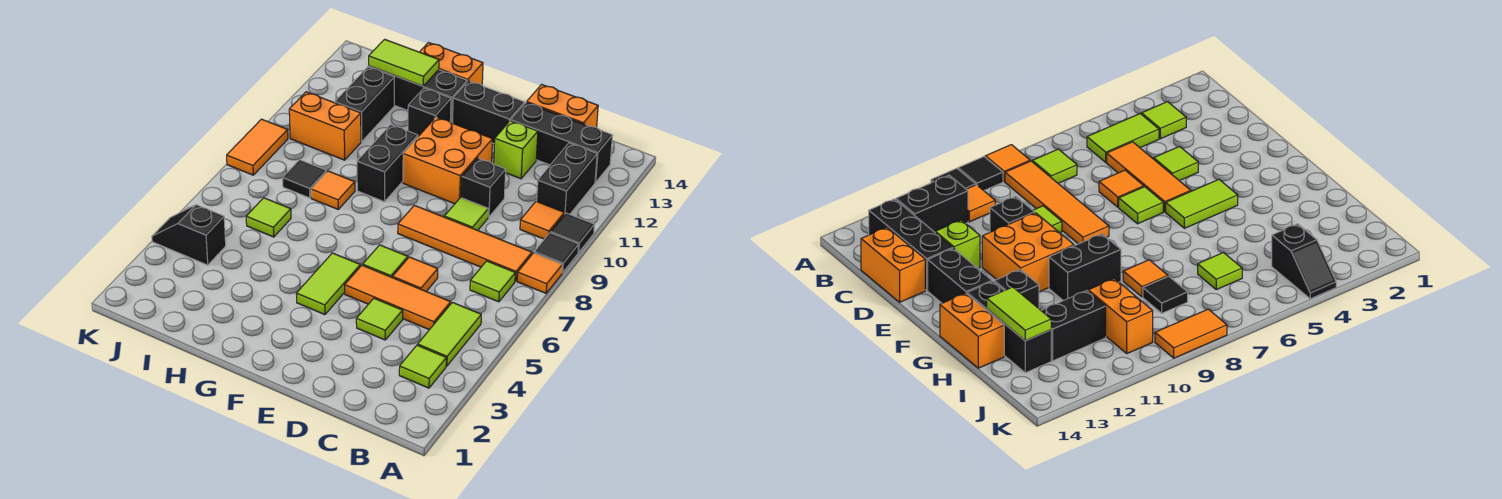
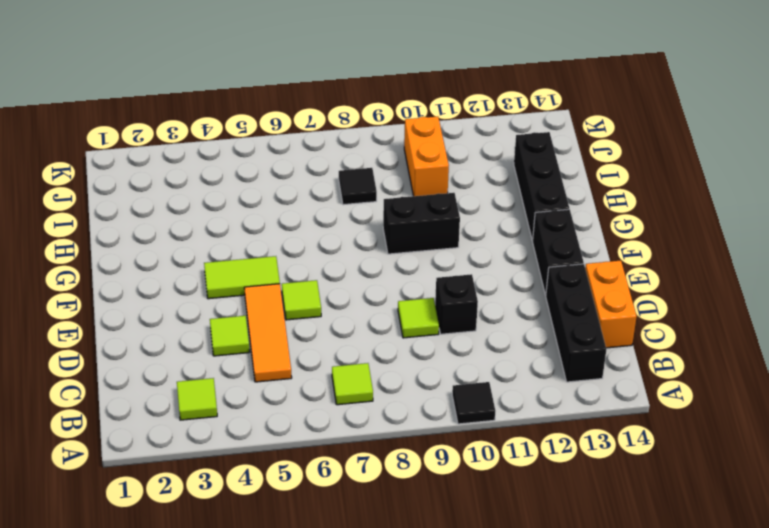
none -> orange tile A8 level 1
none -> black tile A9 level 1
none -> lime tile B4:B5 level 1
none -> orange tile B8:E8 level 1

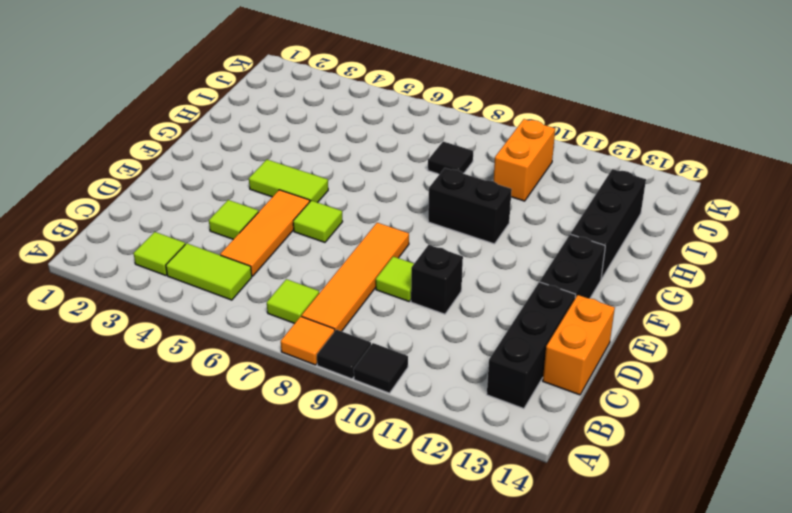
none -> orange tile B10 level 1
none -> black brick B11:B12 level 1
none -> orange tile D6 level 1
none -> lime brick D12 level 1

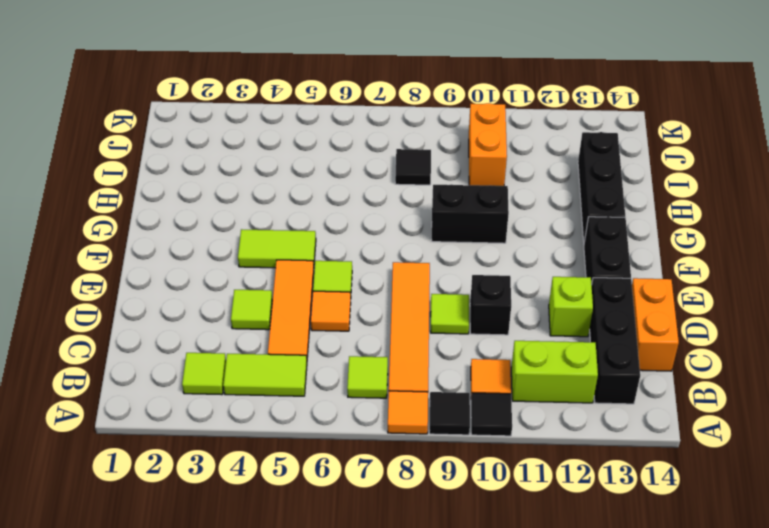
lime brick B11:B12 level 1 -> black brick B11:B12 level 1
none -> orange brick E10:F11 level 1
none -> black brick G12 level 1
none -> orange brick G14:H14 level 1
none -> orange tile H8 level 1

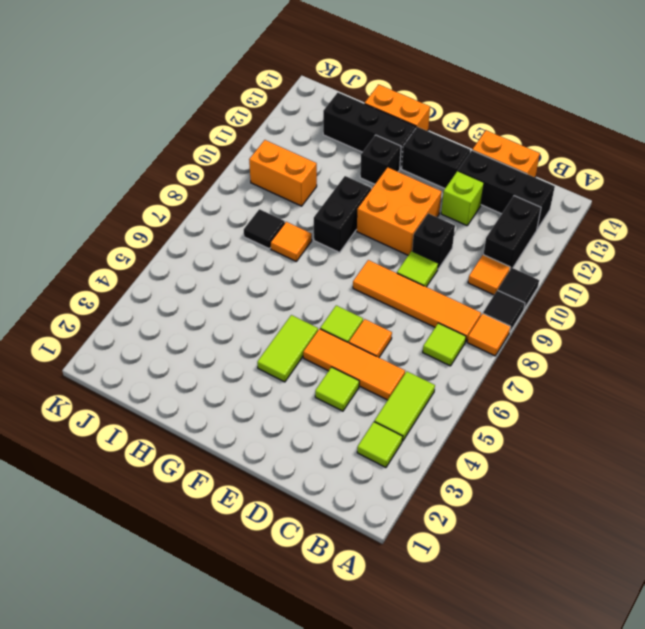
none -> lime tile I6 level 1
none -> black brick I11:I12 level 1
none -> black slope J4:K4 level 1 top J
none -> orange tile K8:K9 level 1

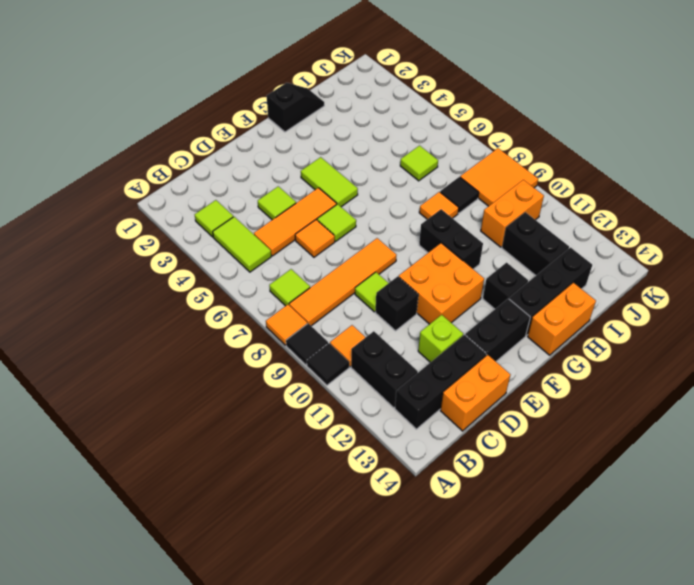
black slope G1:H1 level 1 top G -> black slope J4:K4 level 1 top J
orange tile J8:K9 level 1 -> orange tile K8:K9 level 1
none -> lime tile H13:I13 level 2

